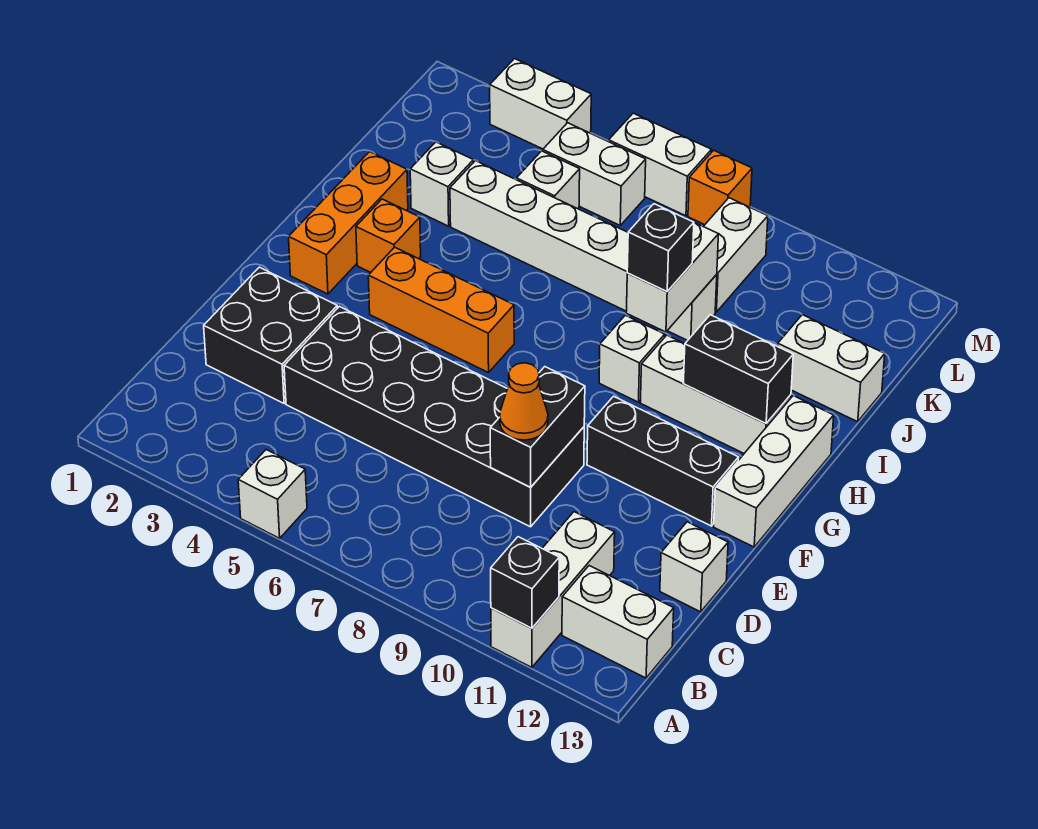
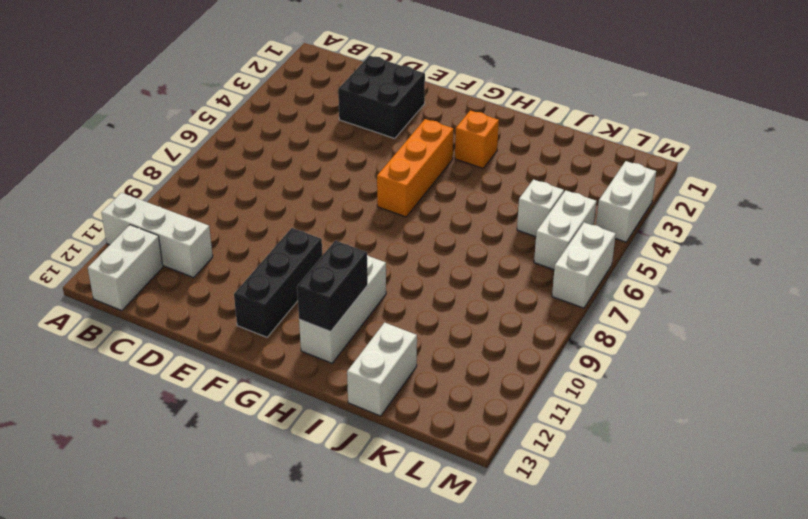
none -> white brick A5 level 1
none -> black brick D4:E9 level 1
none -> white brick D13 level 1

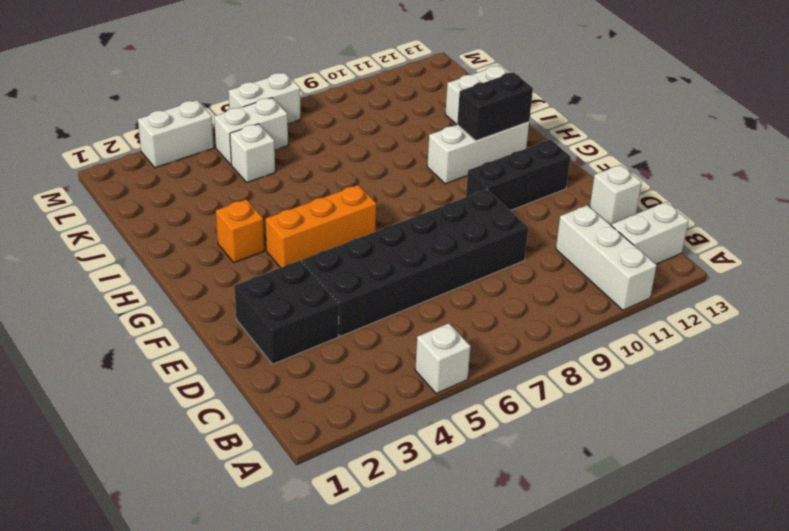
none -> white brick F13:H13 level 1
none -> orange brick G2:I2 level 1
none -> white brick H9 level 1

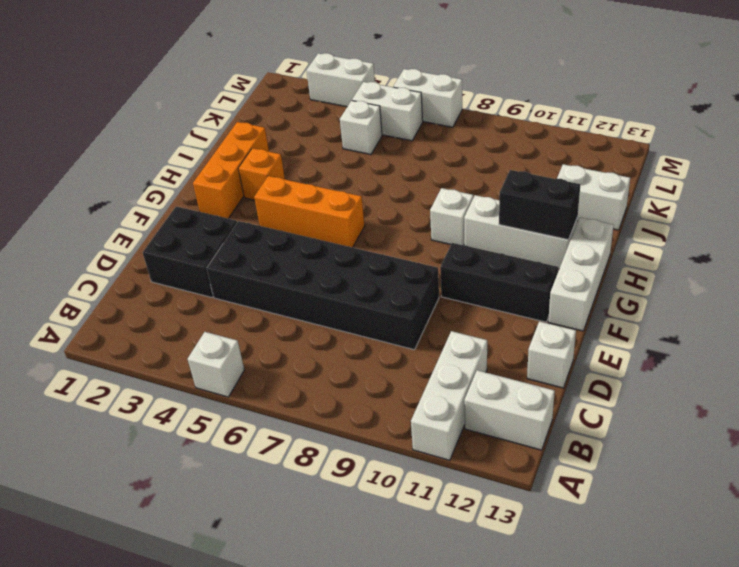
none -> white brick J3 level 1
none -> white brick J4:J9 level 1
none -> white brick K9:L9 level 1

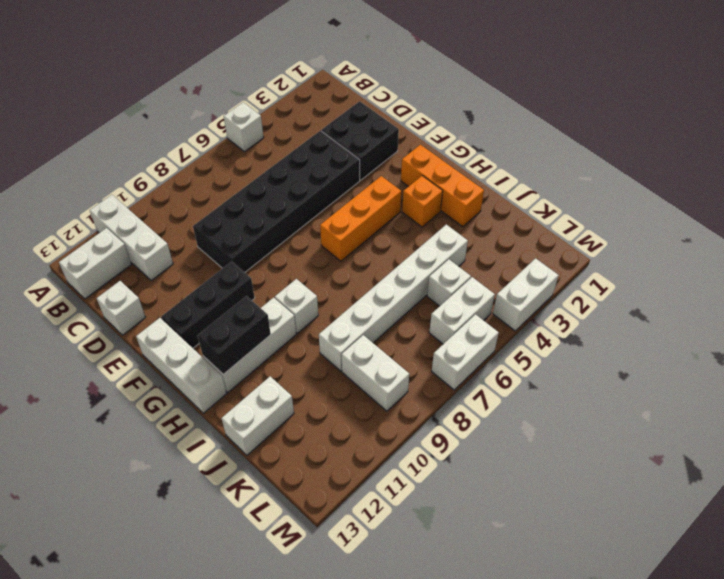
none -> white brick J3 level 1
none -> orange brick M8 level 1
none -> black brick A11 level 2

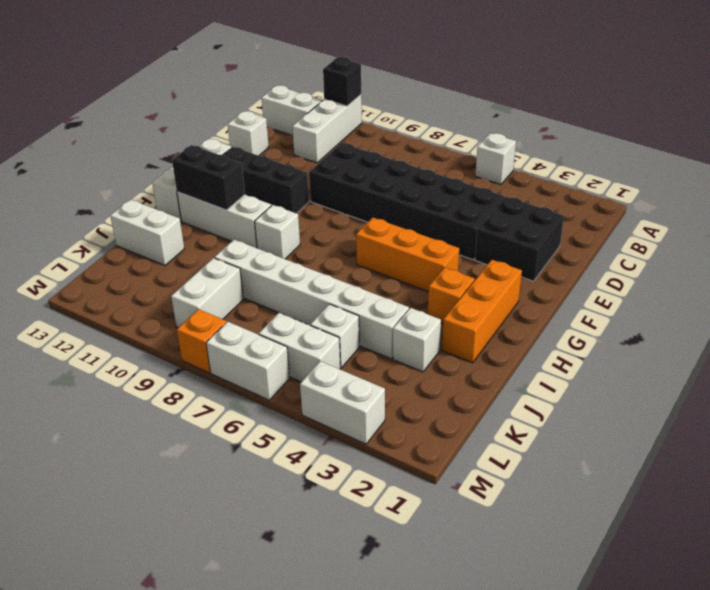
none -> black brick D9:E9 level 2
none -> white brick I9:J9 level 2
none -> orange cone D9 level 3

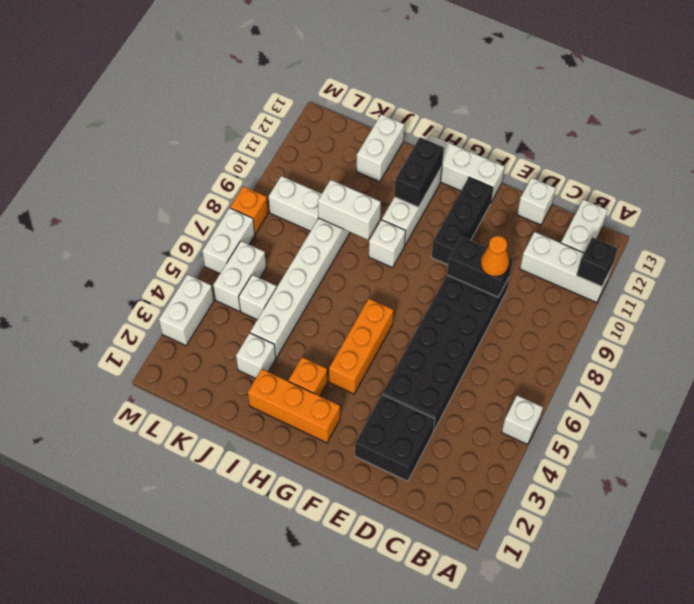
none -> black brick I9 level 3

